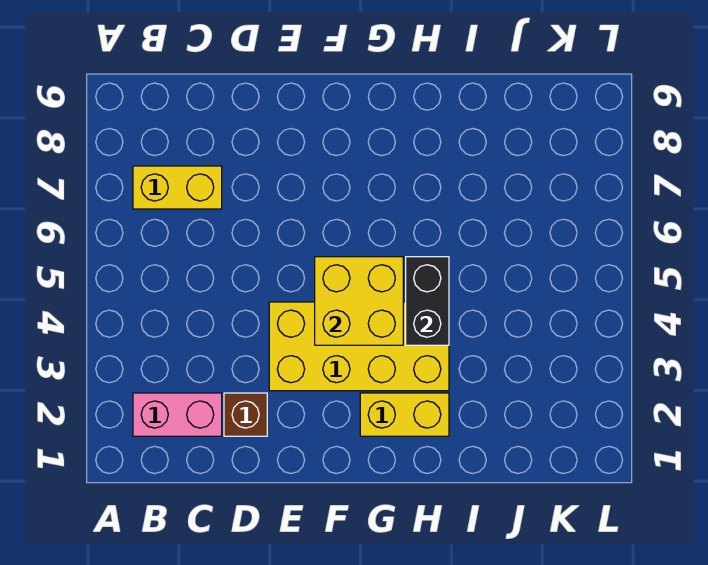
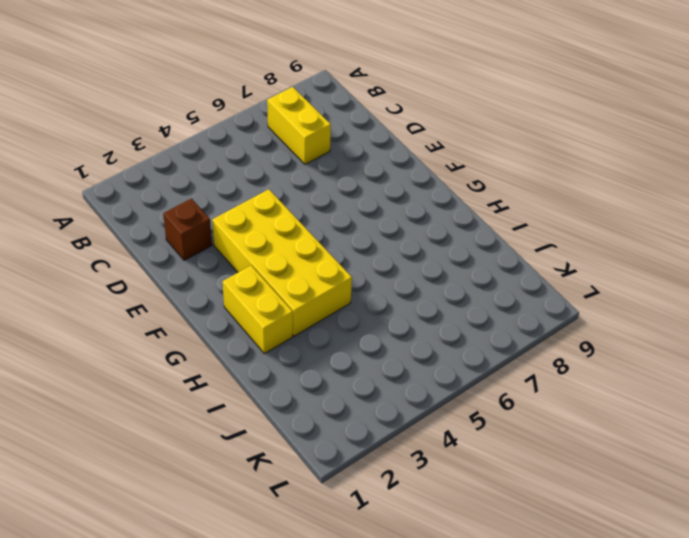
none -> pink brick B2:C2 level 1
none -> yellow brick F4:G5 level 2

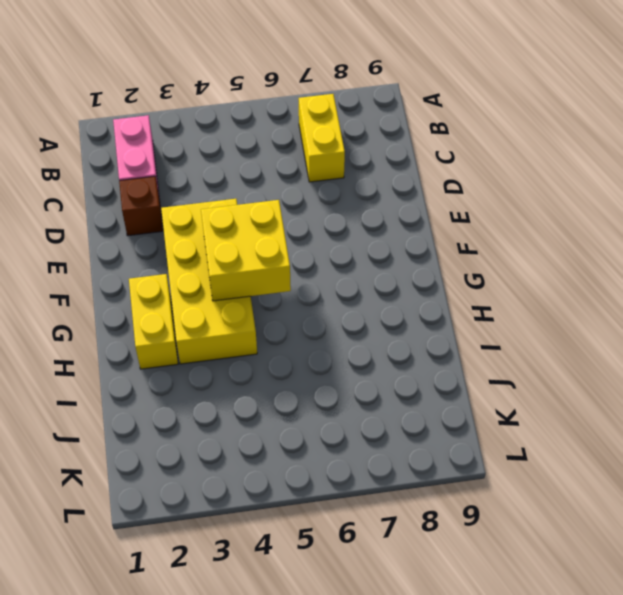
none -> black brick H4:H5 level 2

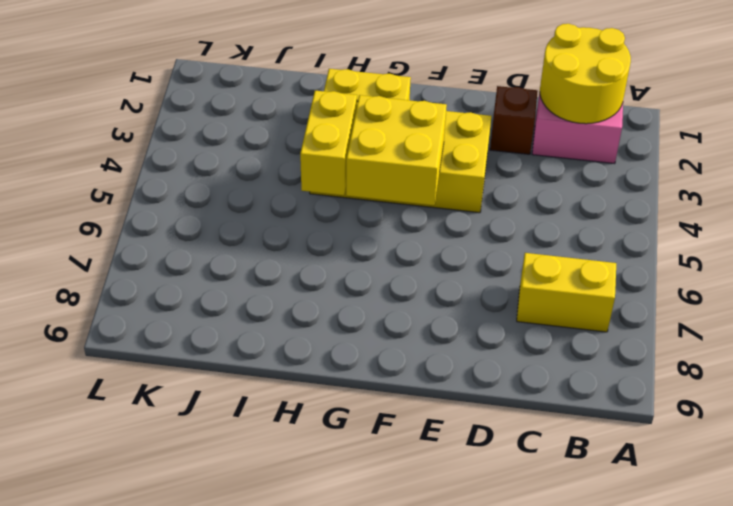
yellow round brick B1:C2 level 2 -> none
yellow brick H4:H5 level 2 -> black brick H4:H5 level 2

